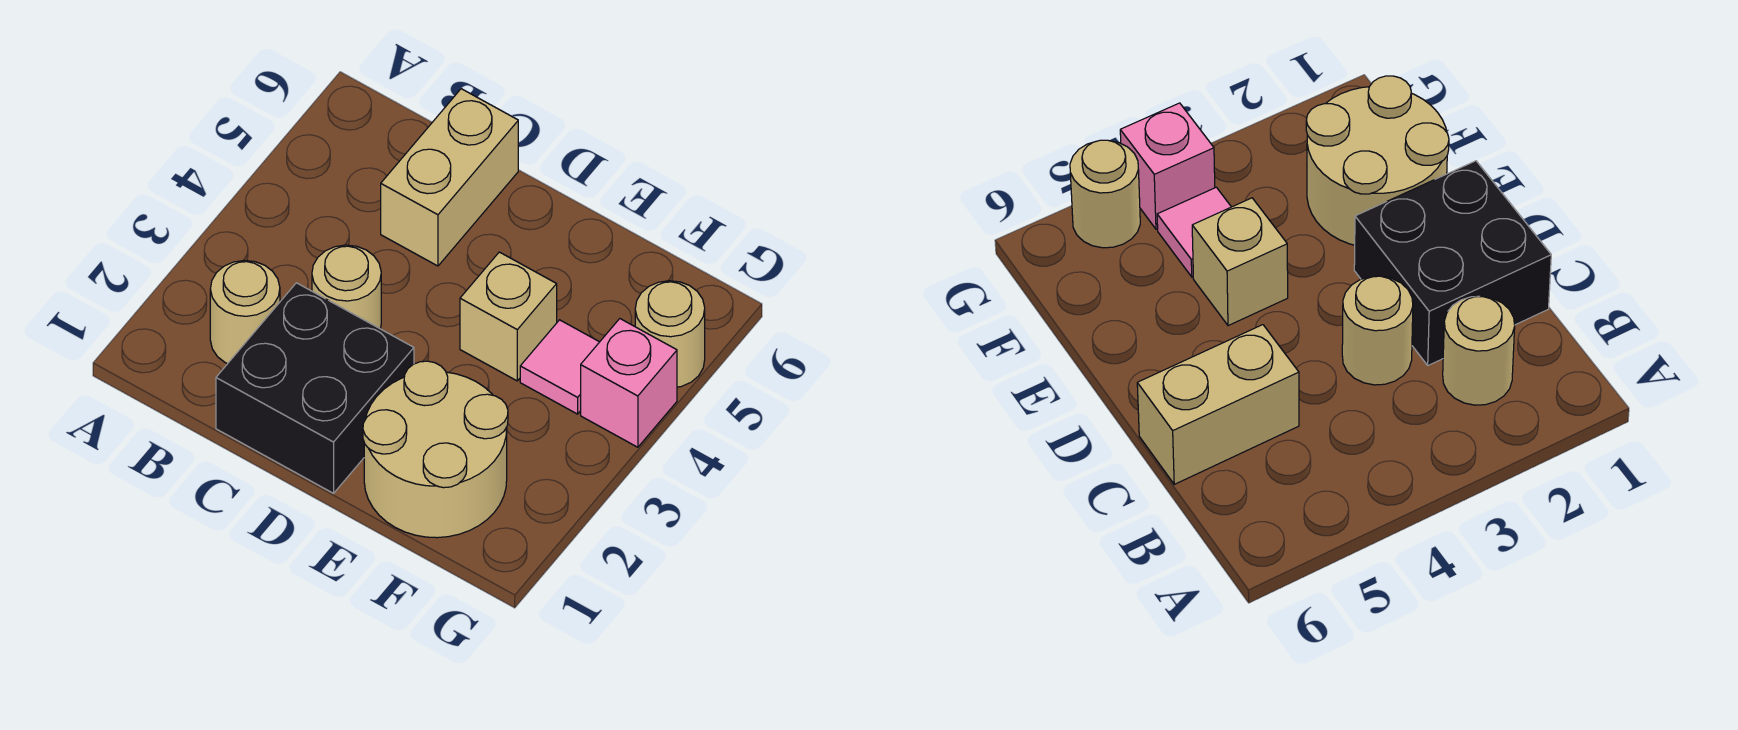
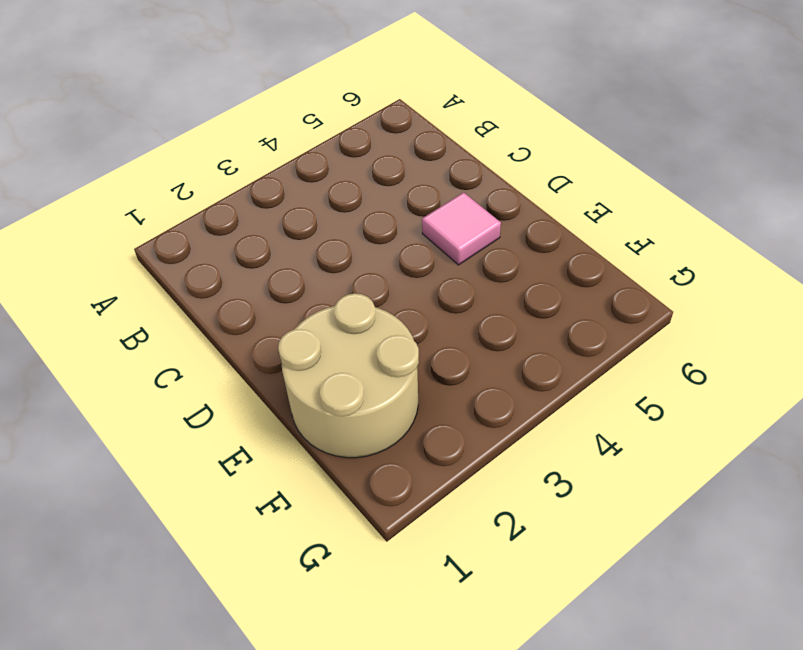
pink tile D5 level 1 -> pink tile F4 level 1
none -> tan round brick B2 level 1
none -> black brick C1:D2 level 1

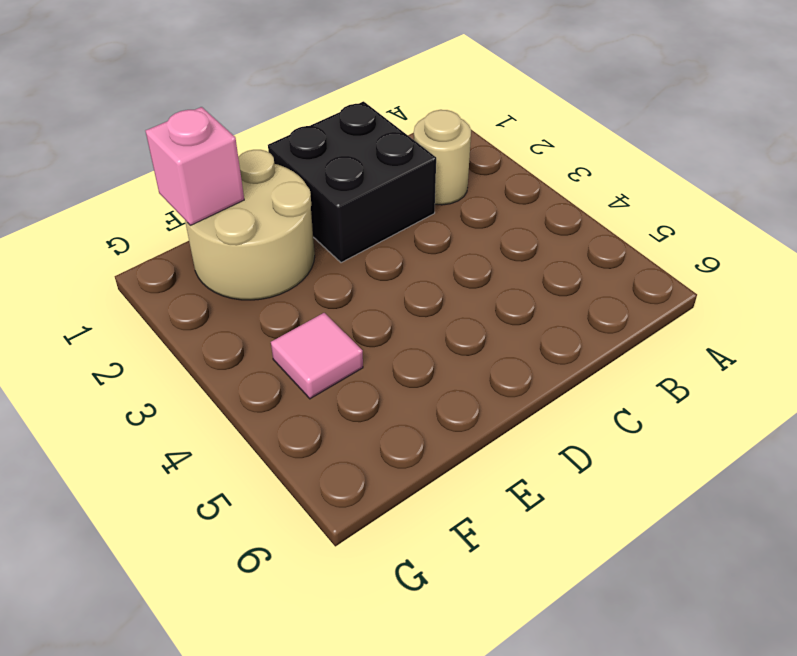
pink brick F1 level 2 -> pink brick G4 level 1
none -> tan round brick C3 level 1
none -> tan brick C5:C6 level 1

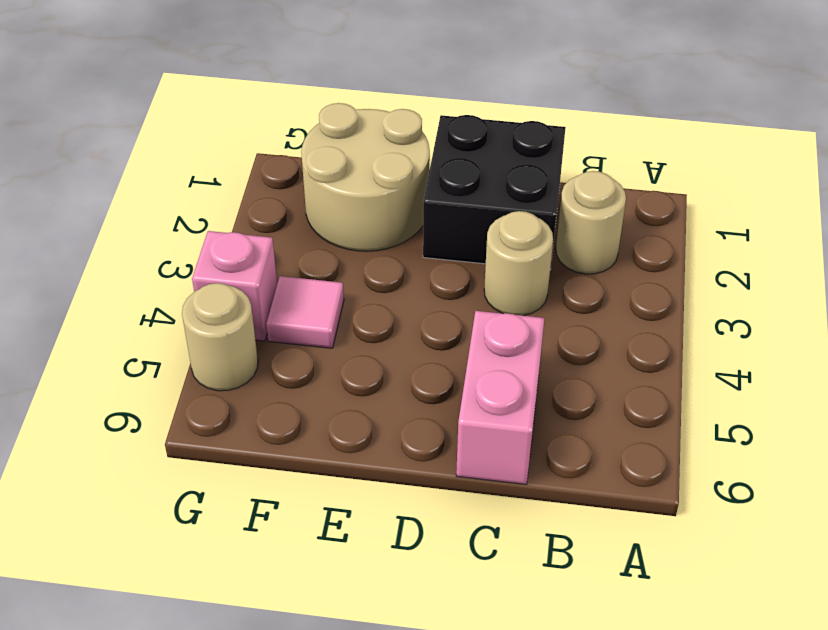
pink brick C5:C6 level 1 -> tan brick C5:C6 level 1
none -> tan brick E4 level 1

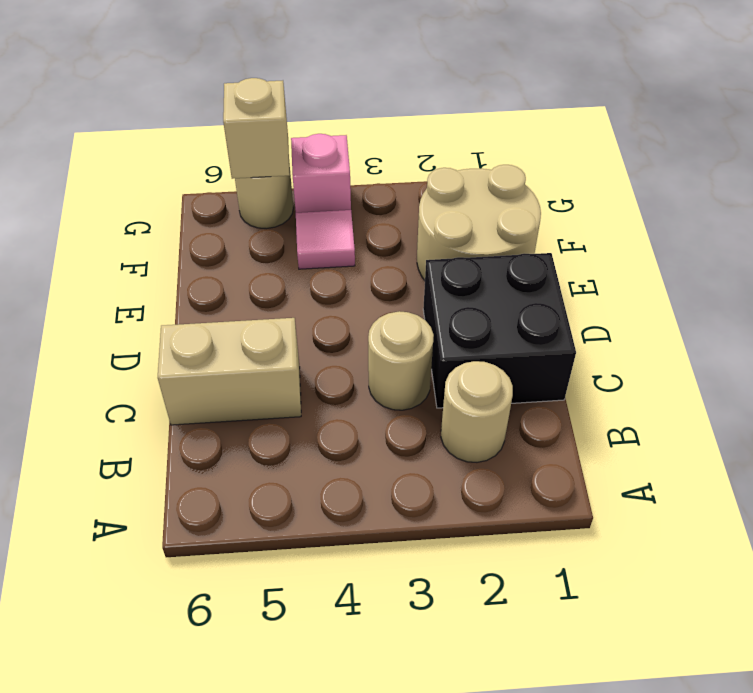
tan brick G5 level 2 -> tan brick E4 level 1

